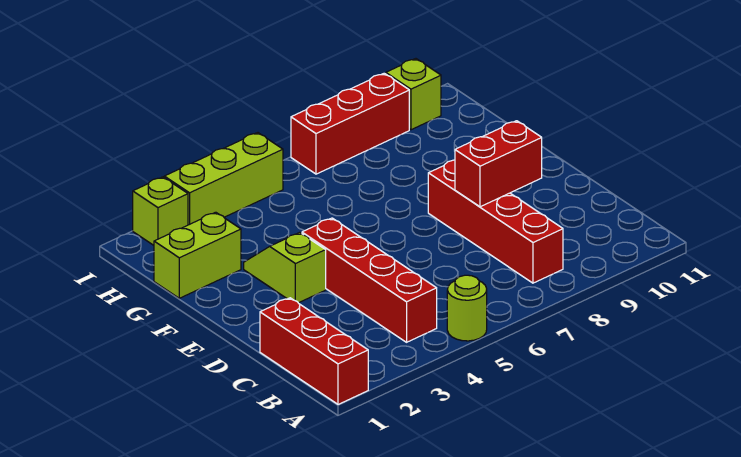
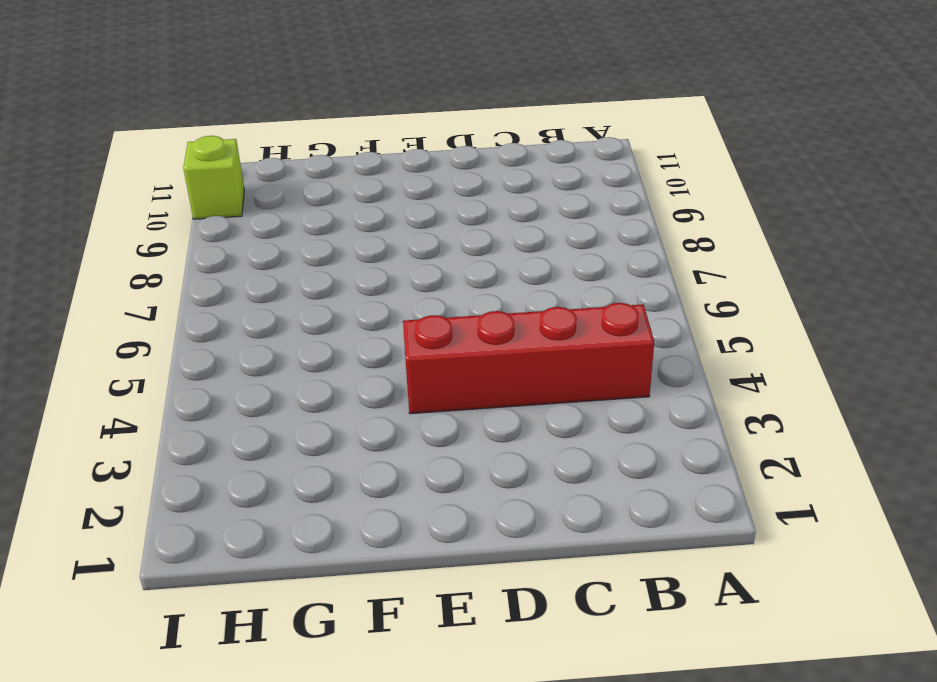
none -> red brick A1:C1 level 1
none -> lime round brick A5 level 1

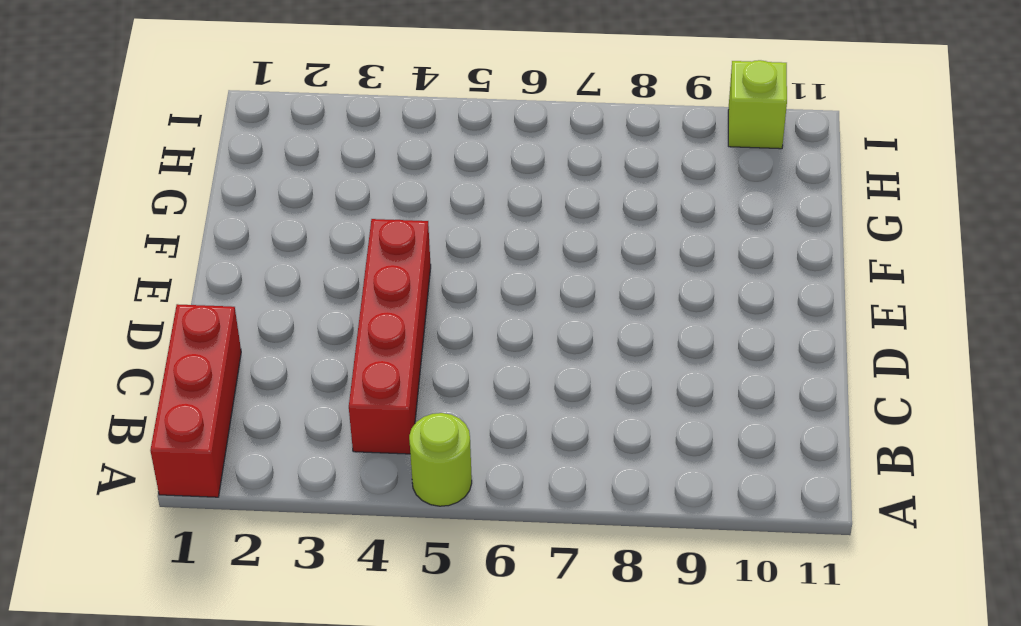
none -> red brick B8:E8 level 1
none -> lime slope E3:F3 level 1 top E

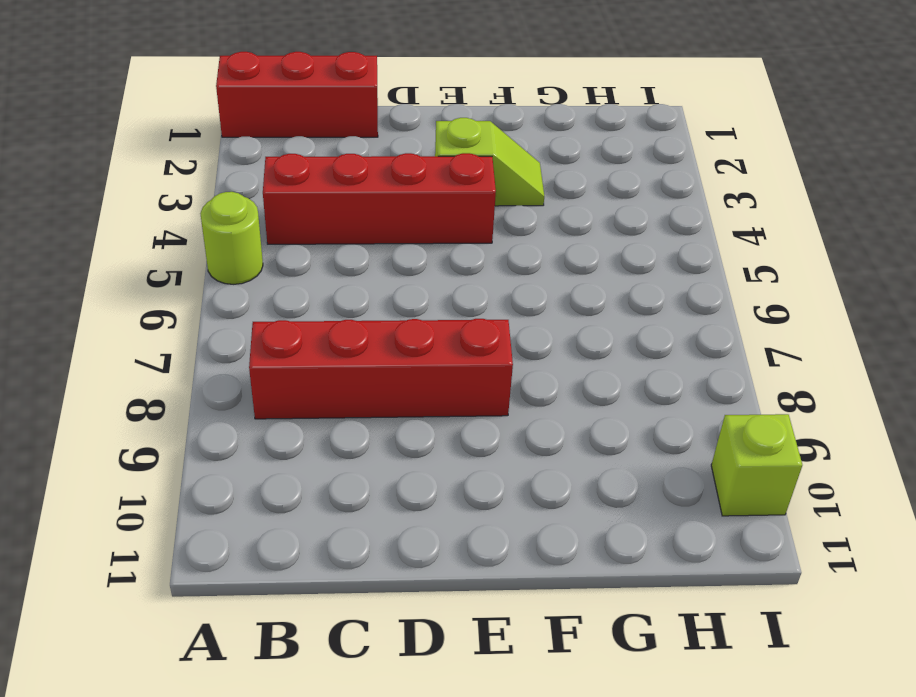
none -> lime brick G1:G2 level 1
none -> lime brick I2 level 1

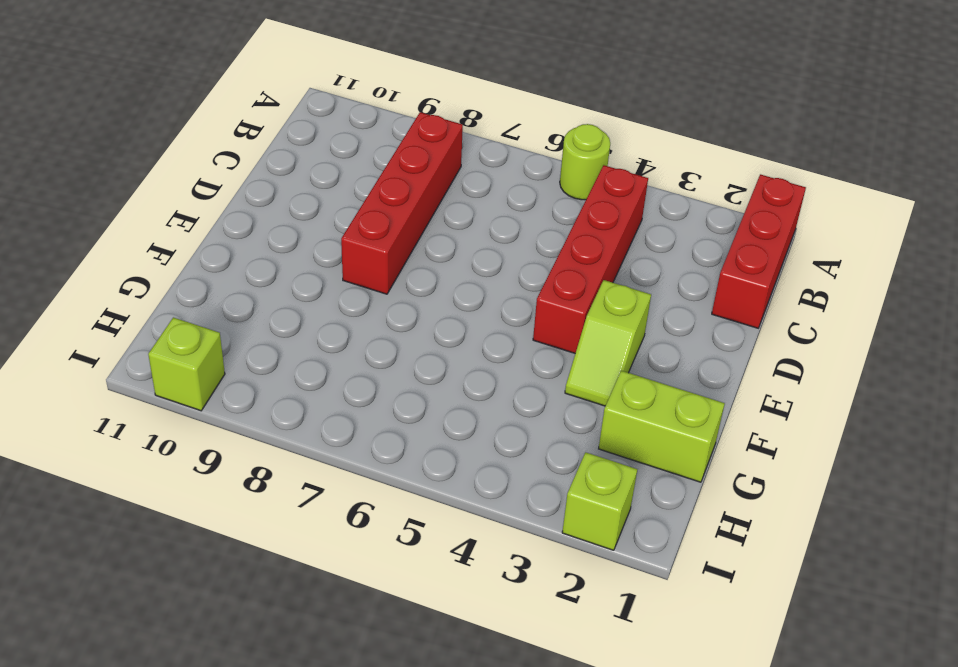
none -> lime brick I3:I5 level 1
none -> red brick I7:I9 level 1

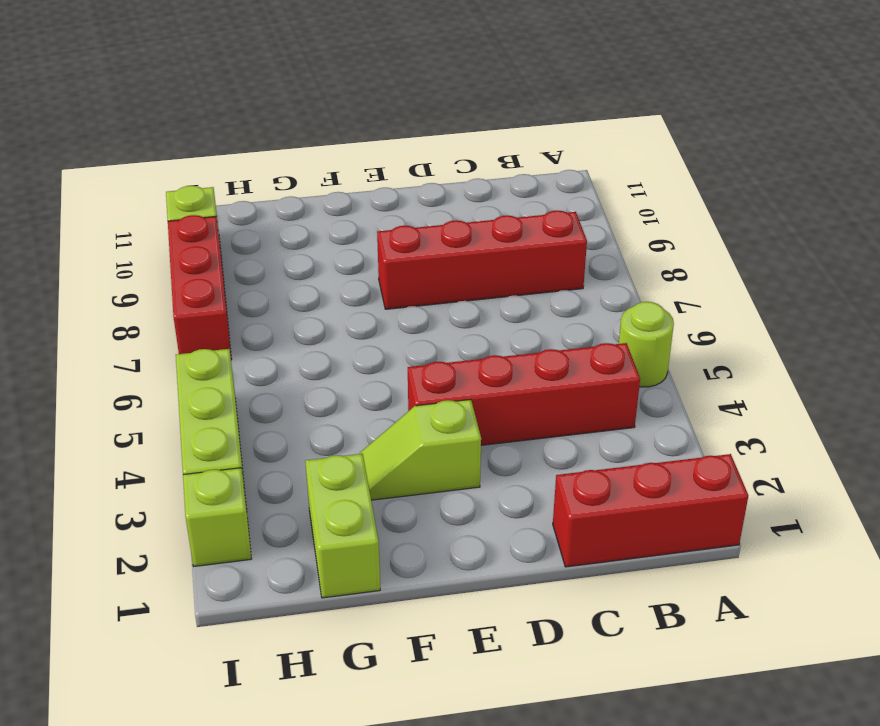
none -> red brick D8:D9 level 2

